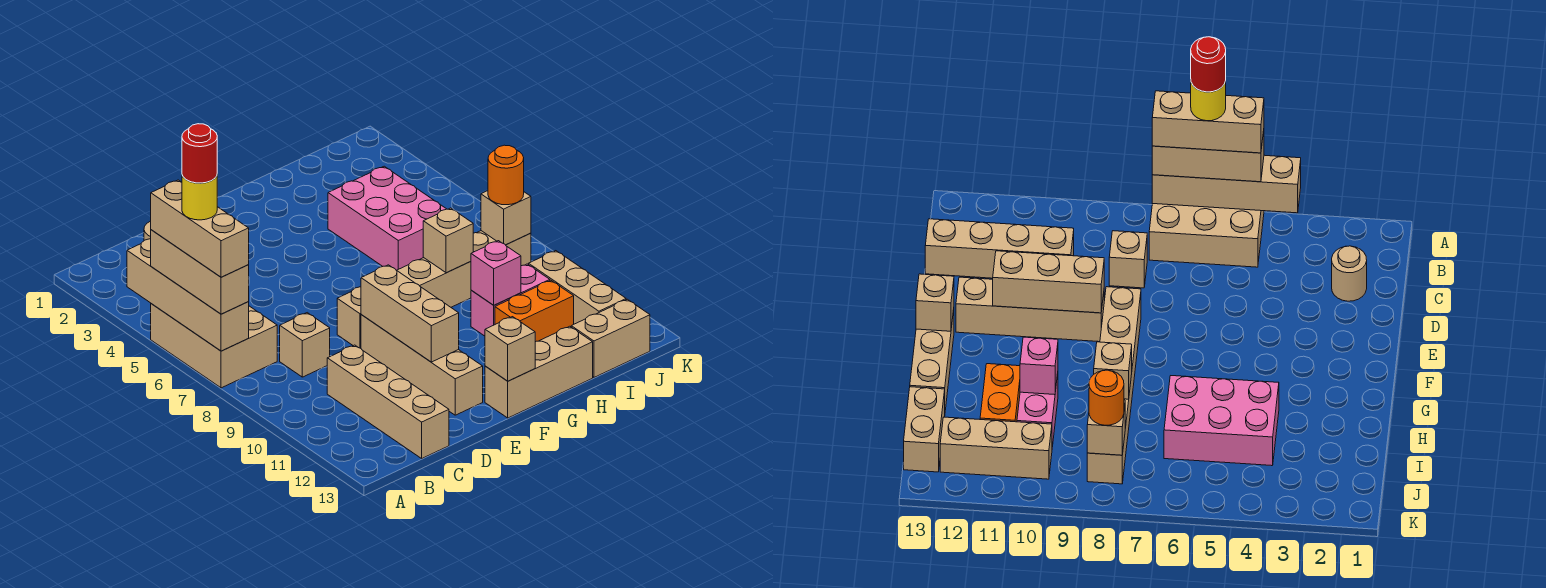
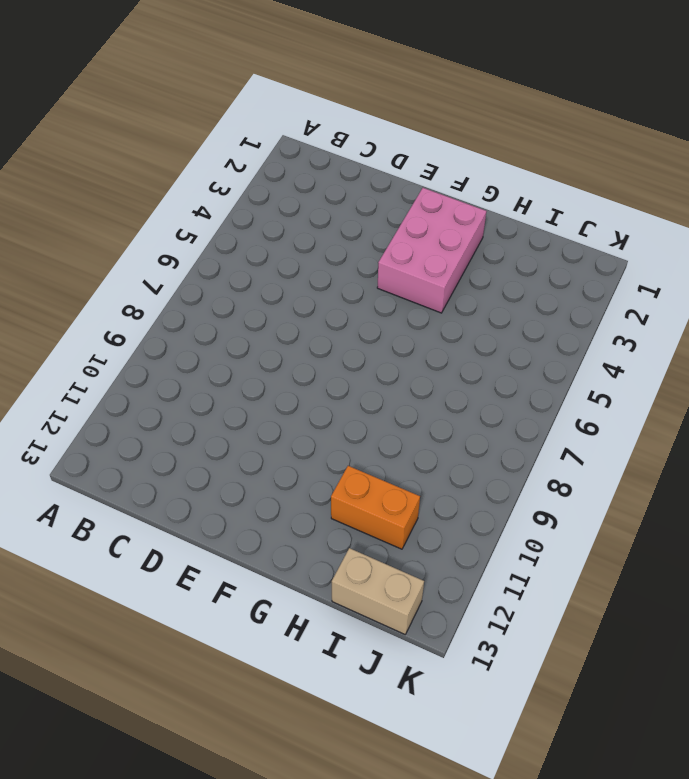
pink brick F2:G4 level 1 -> pink brick H4:I6 level 1
none -> tan brick A5:B7 level 1
none -> tan round brick C2 level 1
none -> tan brick C8 level 1

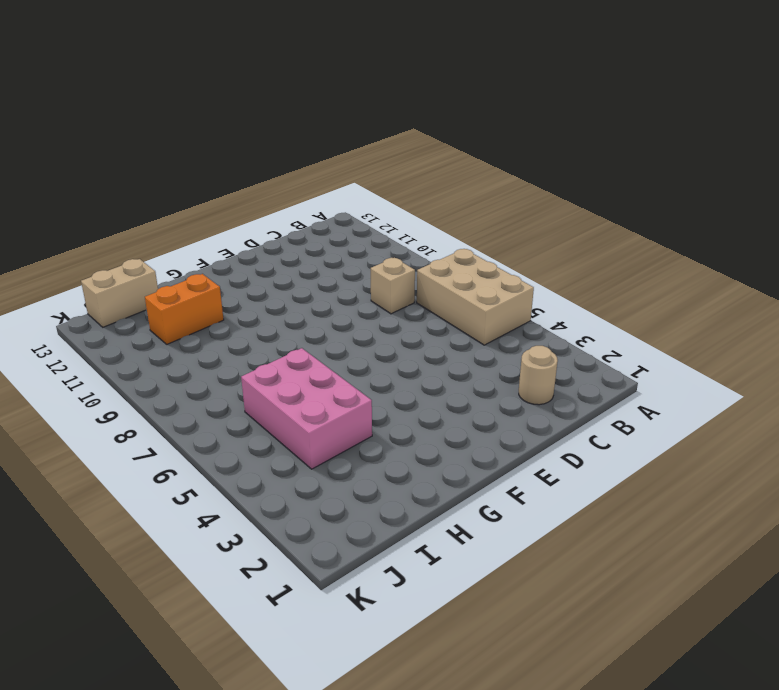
none -> tan brick C10:C13 level 1
none -> tan brick E8:J8 level 1
none -> tan brick E9:E12 level 1

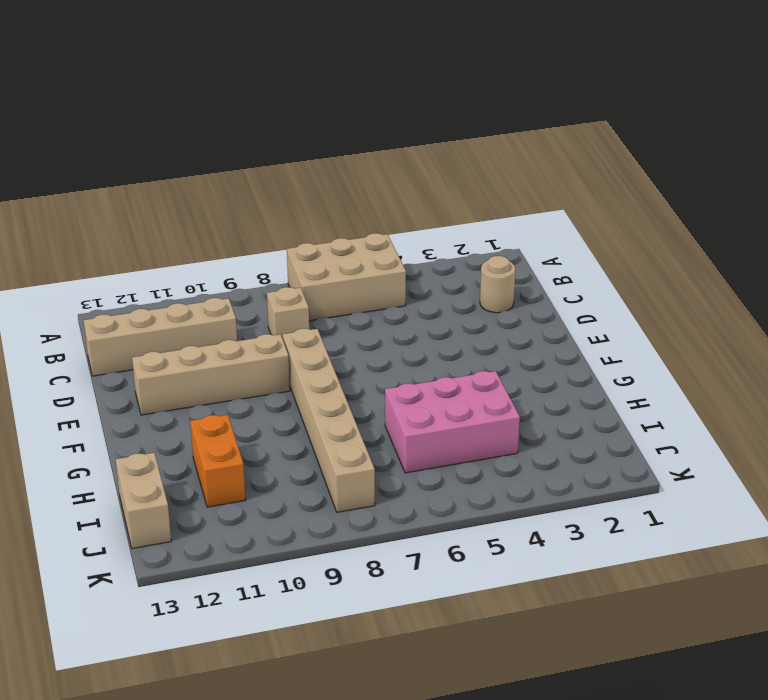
none -> tan brick F13:H13 level 1
none -> pink brick H10:I10 level 1
none -> tan brick J10:J12 level 1

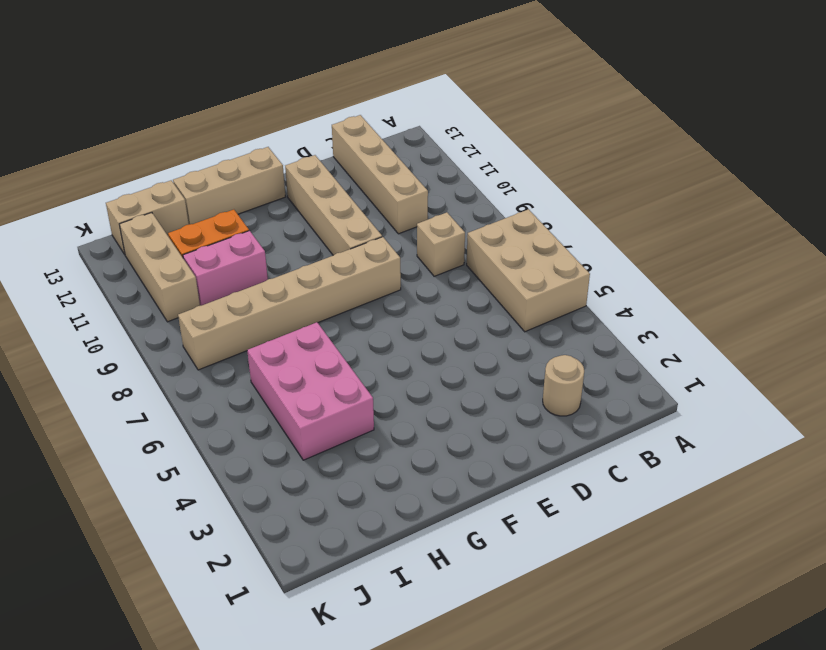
none -> tan brick A4:A7 level 2
none -> tan brick E9:E11 level 2
none -> tan brick F13 level 2

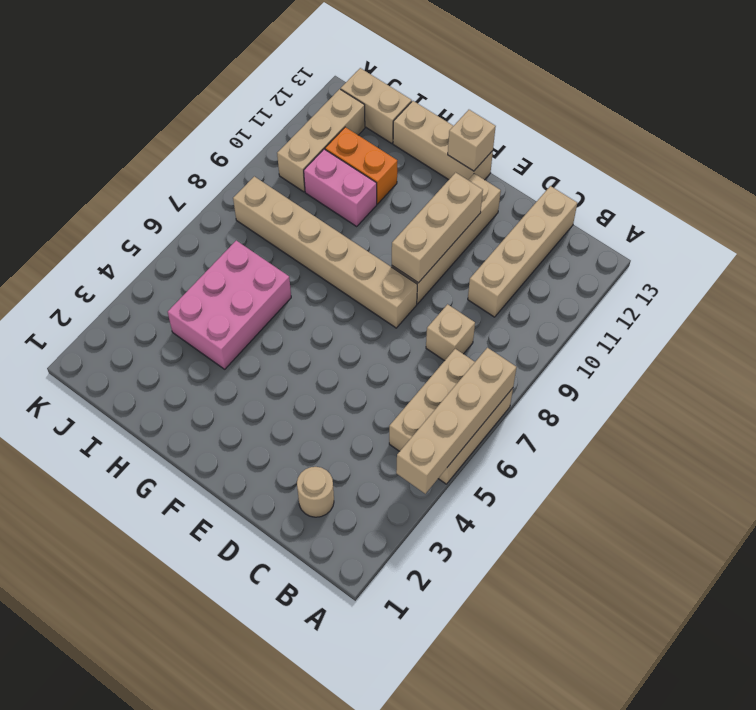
none -> tan brick H8 level 2
none -> pink brick H10 level 2
none -> tan brick J8 level 2

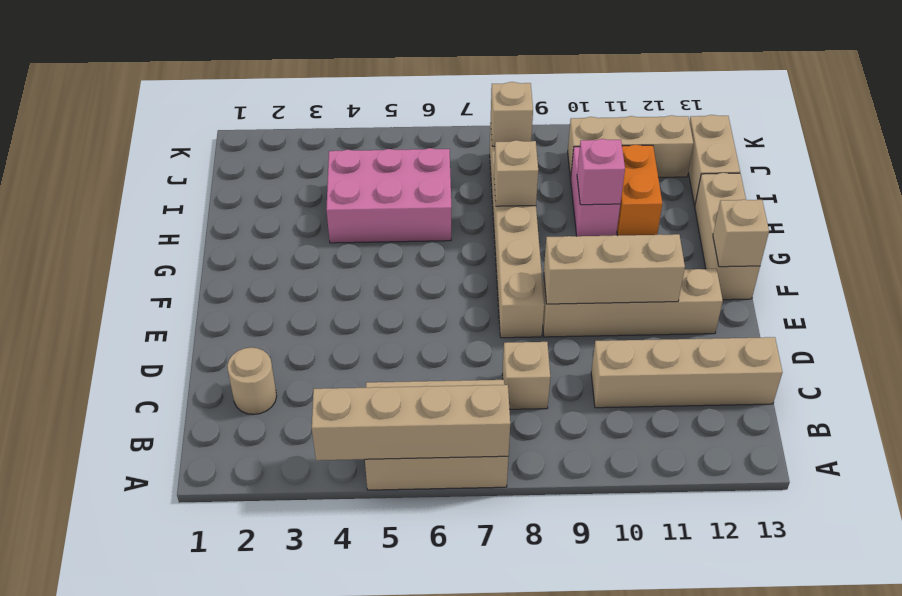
none -> tan brick A5:A7 level 3
none -> orange round brick J8 level 3
none -> tan brick A5:A7 level 4

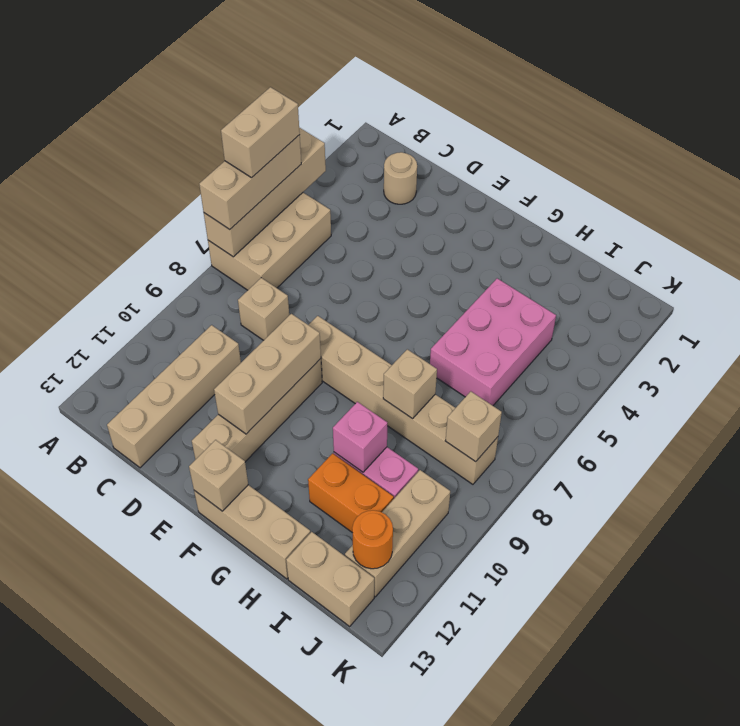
tan brick A5:A6 level 4 -> tan brick A5:A7 level 4
orange round brick J12 level 2 -> orange round brick J8 level 3
none -> yellow round brick A6 level 5
none -> red round brick A6 level 6

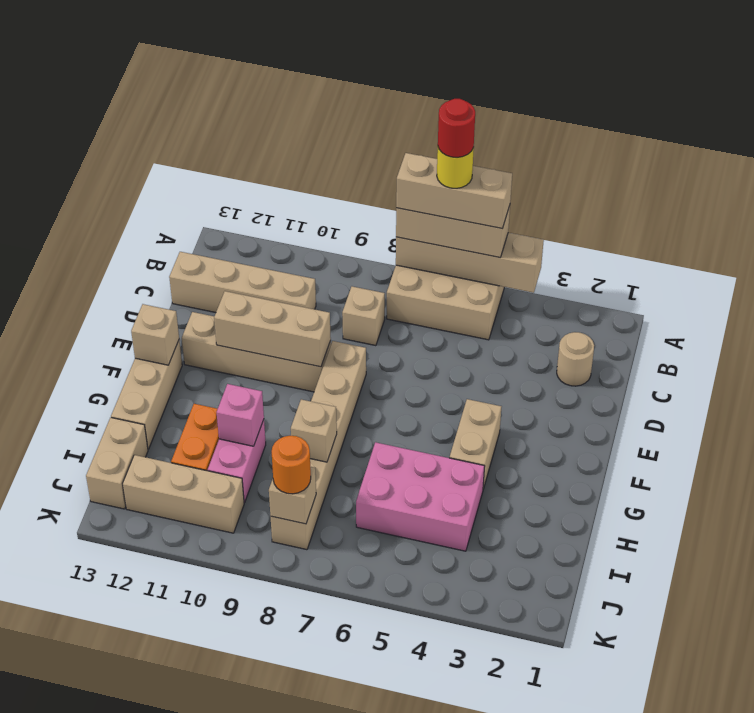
tan brick F4:G4 level 1 -> none

